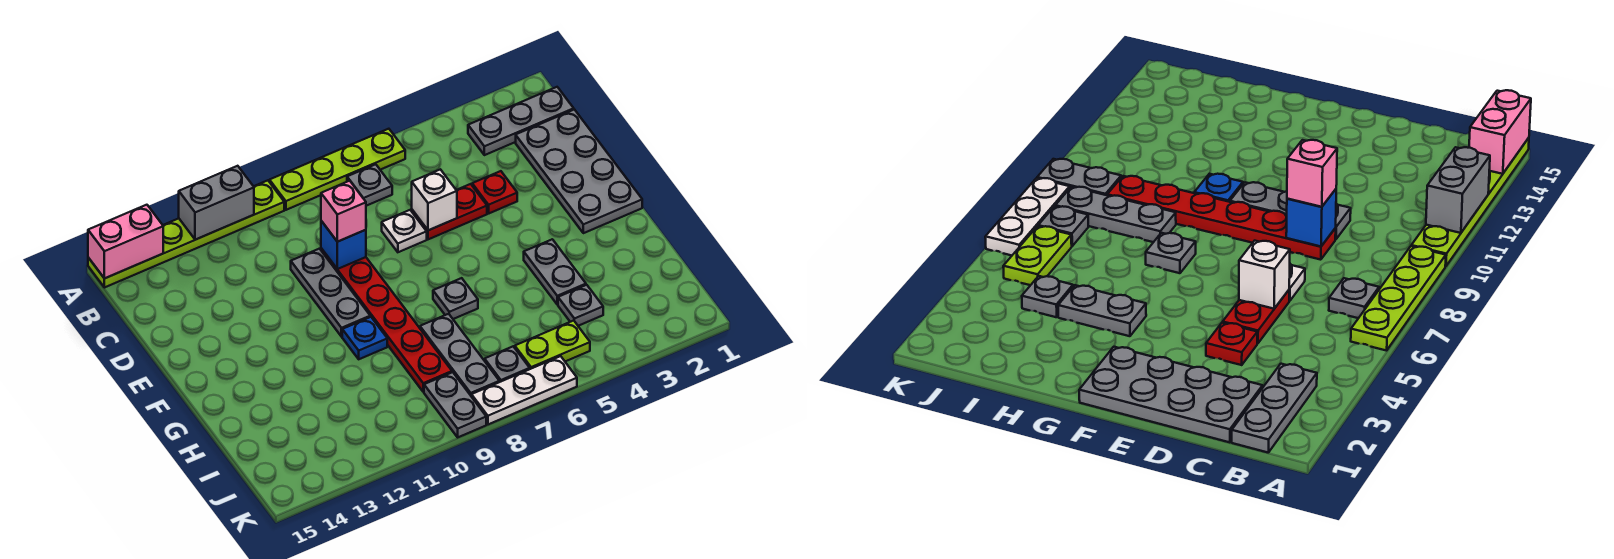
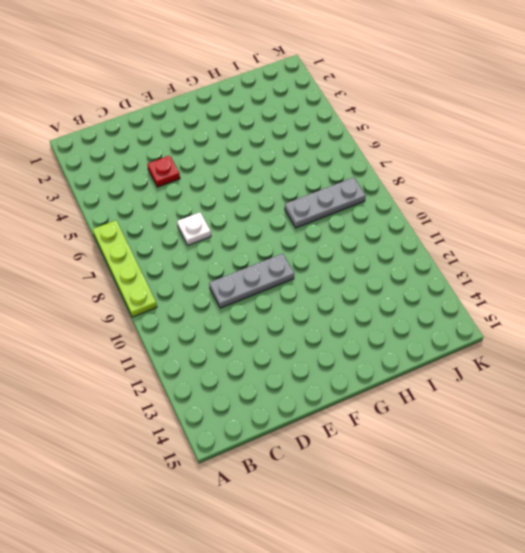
none -> lime plate A10:A15 level 1
none -> grey plate B1:B3 level 1
none -> grey plate B7 level 1

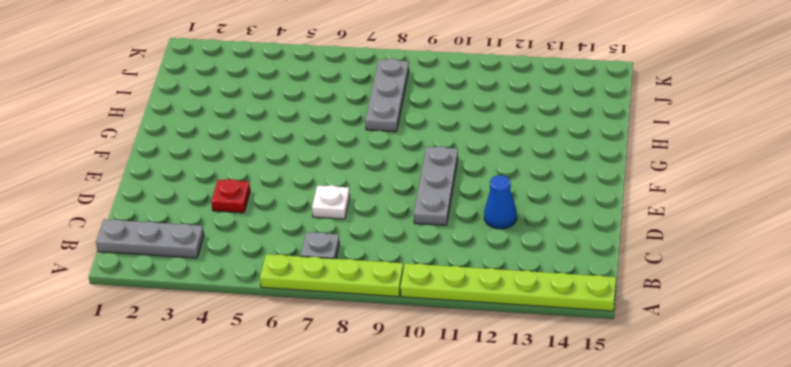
blue cone D12 level 1 -> none
none -> grey plate C1:F2 level 1
none -> red plate D5:D6 level 1
none -> red plate D9:I9 level 1

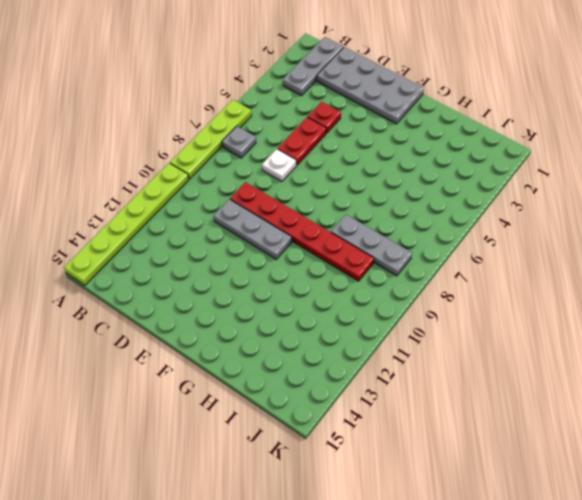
none -> grey plate G4:H4 level 1
none -> grey plate G7 level 1
none -> blue plate G10 level 1

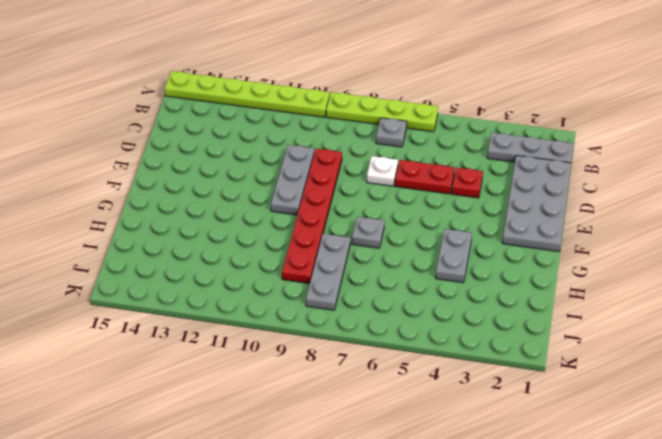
none -> blue plate G10 level 1
none -> grey plate I4 level 1
none -> lime plate J5:J6 level 1

